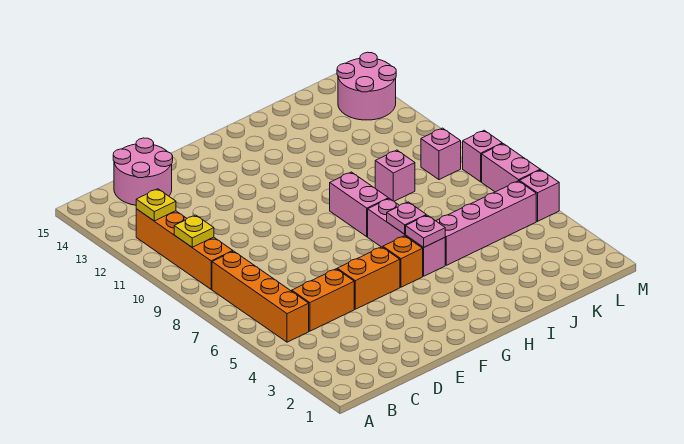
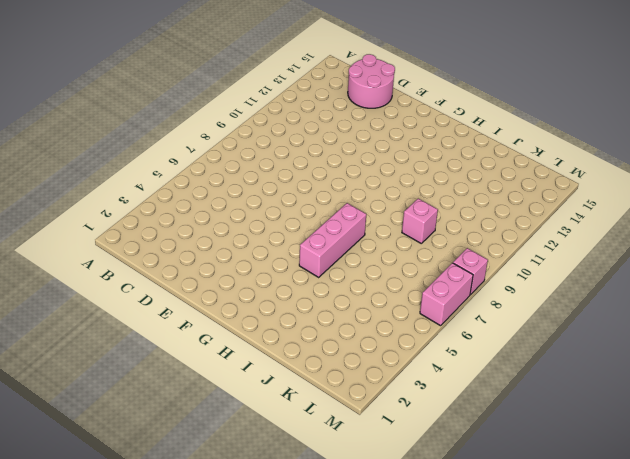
none -> orange brick B5:B8 level 1
none -> orange brick B9:B12 level 1
none -> orange brick C5:D5 level 1

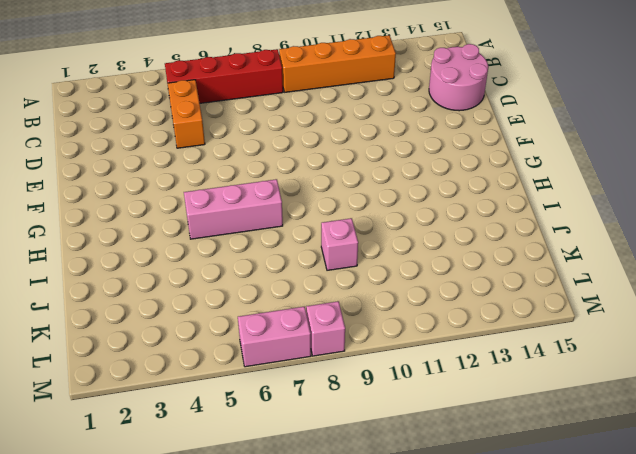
red brick B5:B8 level 1 -> orange brick B5:B8 level 1
none -> orange brick E5:F5 level 1
none -> orange brick G5 level 1
none -> pink brick H8:H9 level 1

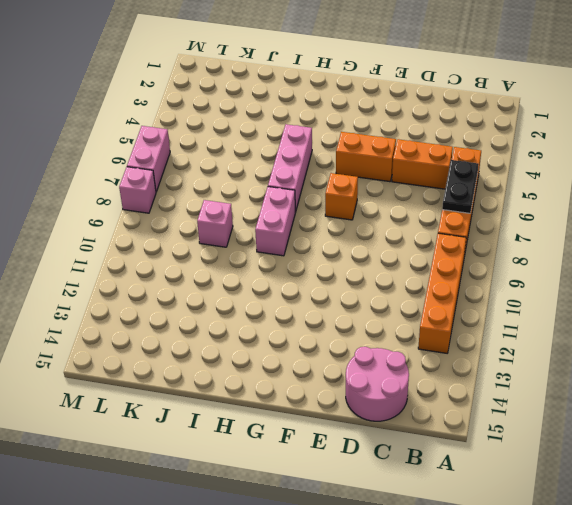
black plate B6:B7 level 2 -> none
orange brick F7 level 1 -> orange brick G5 level 1
none -> pink brick I5:L5 level 1
none -> pink brick L9 level 1
none -> pink round brick L13:M14 level 1

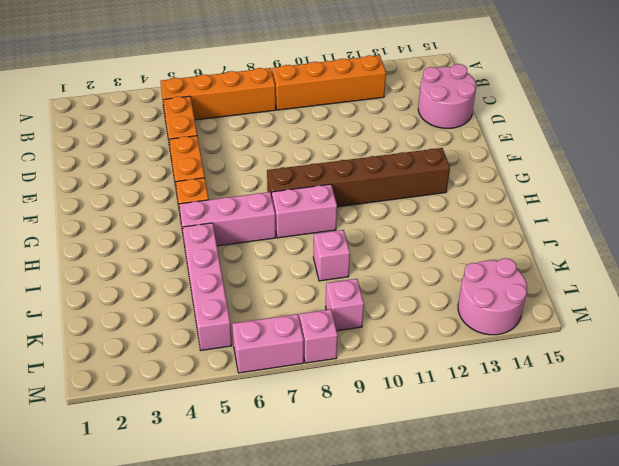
brown brick G8:G13 level 1 -> none
none -> pink brick M5 level 1
none -> yellow plate B10 level 2
none -> yellow plate B12 level 2

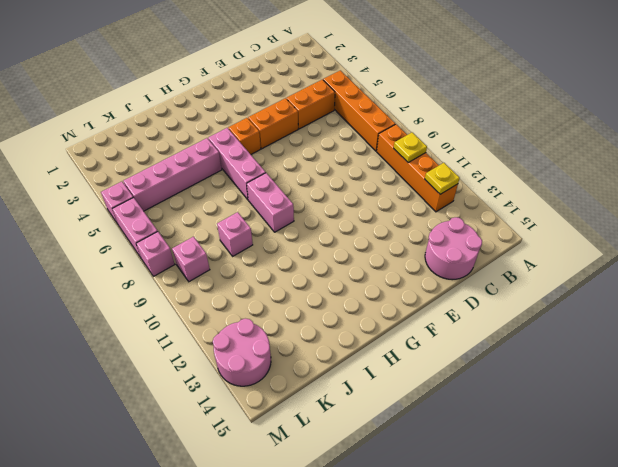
none -> pink plate H5 level 2
none -> pink plate H6 level 2

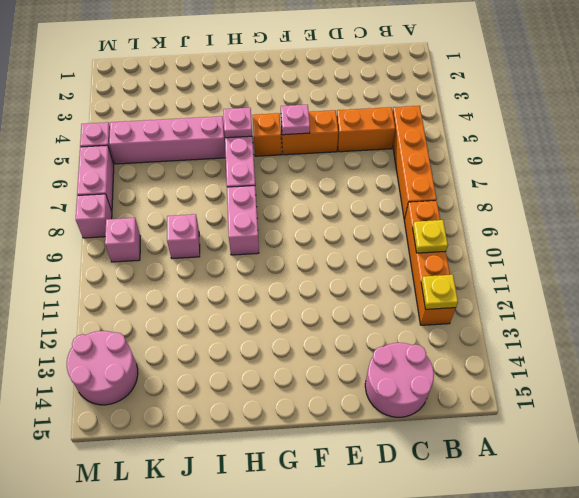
pink plate F5 level 2 -> pink plate H6 level 2

